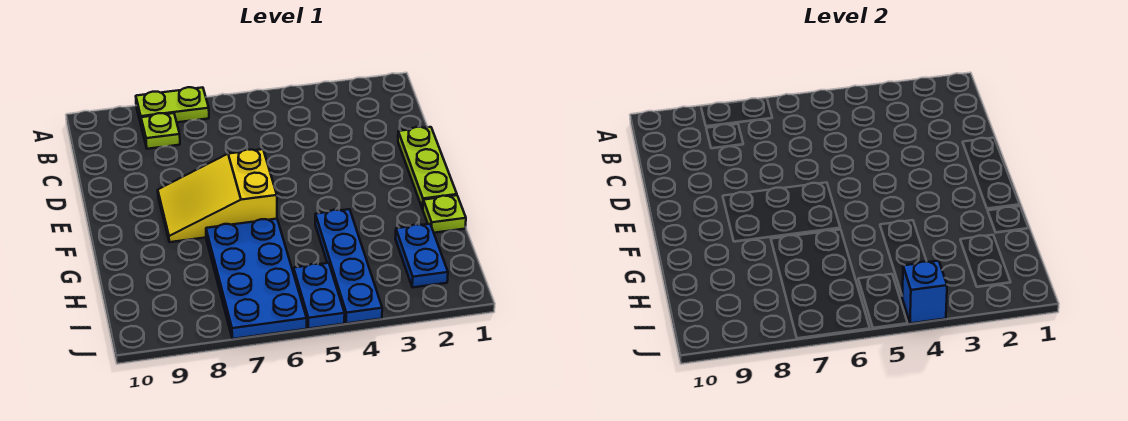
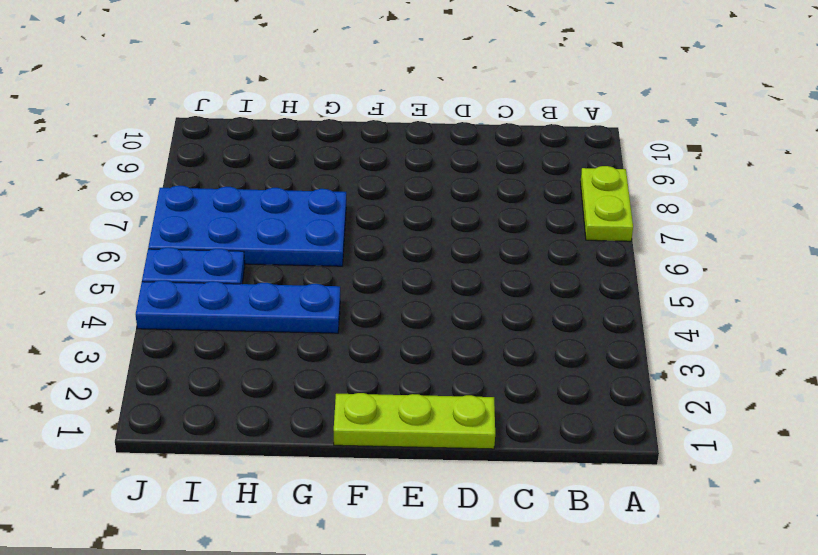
none -> lime plate B8 level 1
none -> yellow slope E6:F8 level 1 top 6

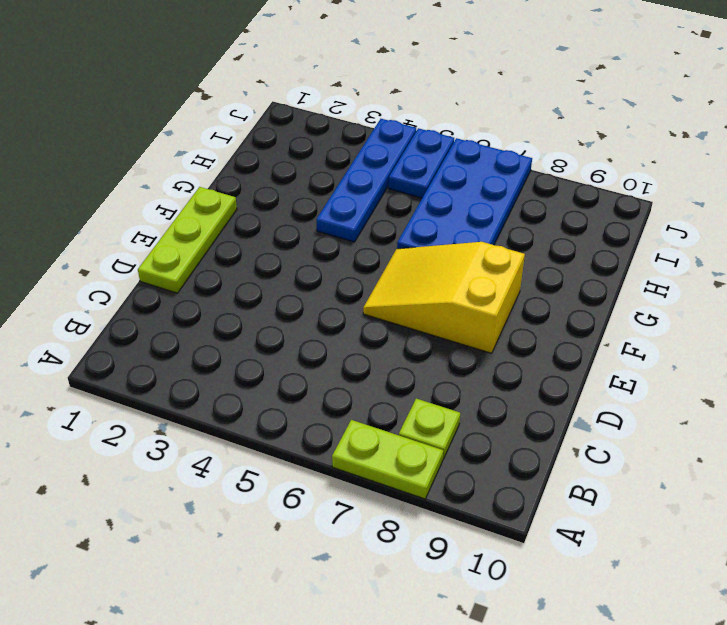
yellow slope E6:F8 level 1 top 8 -> yellow slope E6:F8 level 1 top 6
none -> lime plate G1 level 1
none -> blue plate H2:I2 level 1

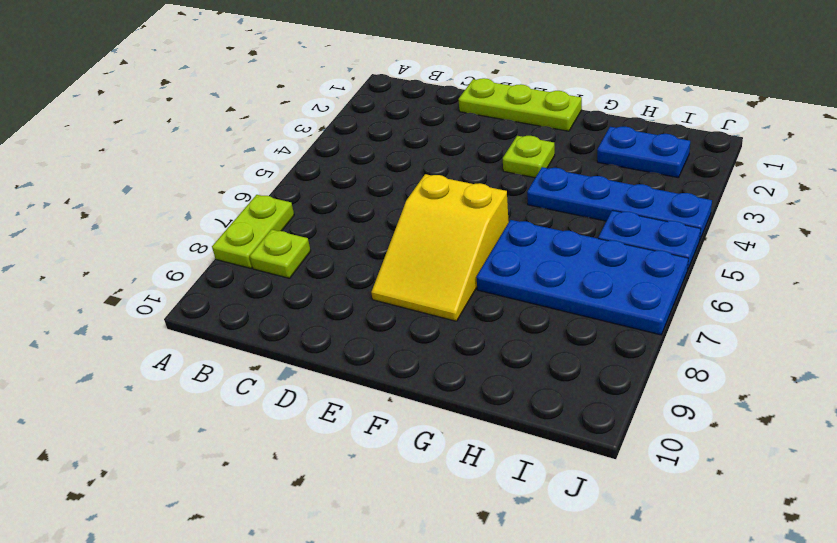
lime plate F3 level 1 -> lime plate G1 level 1
none -> blue brick J4 level 2

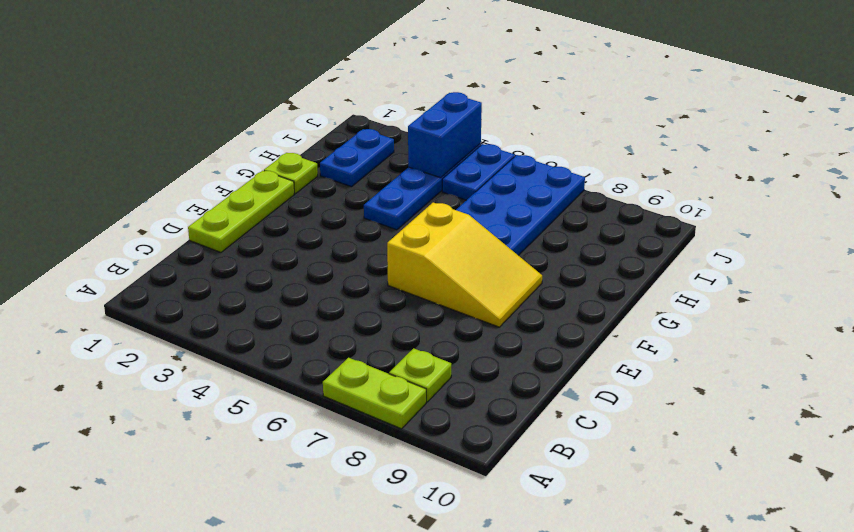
blue brick I4:J4 level 2 -> blue brick J4 level 2

